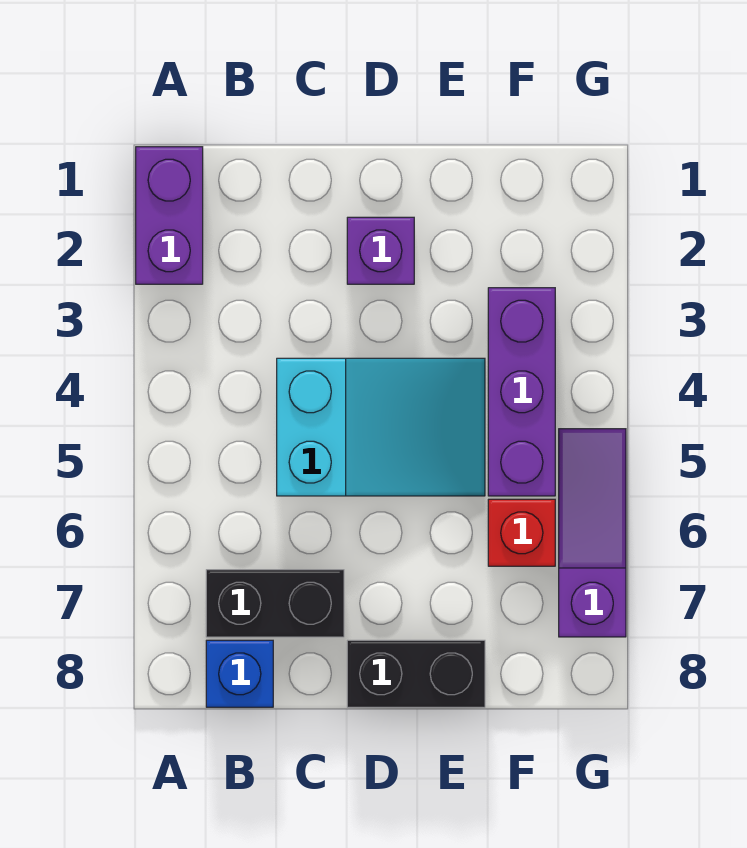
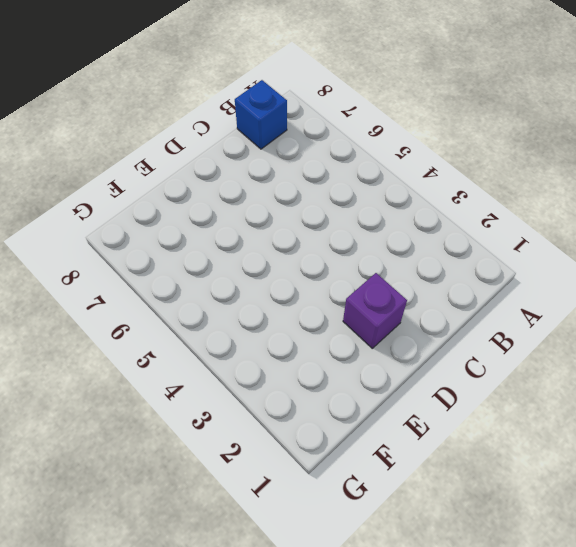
none -> purple brick A1:A2 level 1
none -> black brick B7:C7 level 1

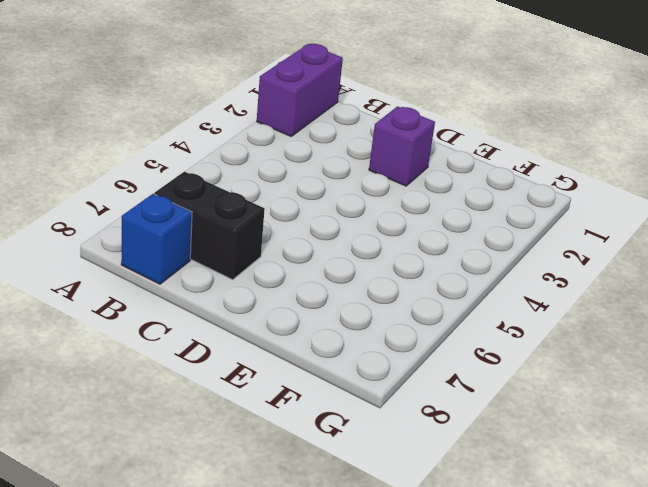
none -> cyan slope C4:E5 level 1 top C
none -> black brick D8:E8 level 1

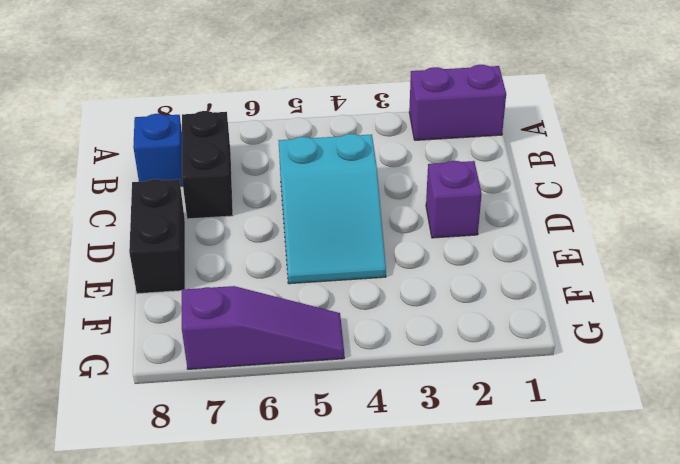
none -> purple brick F3:F5 level 1
none -> red brick F6 level 1

